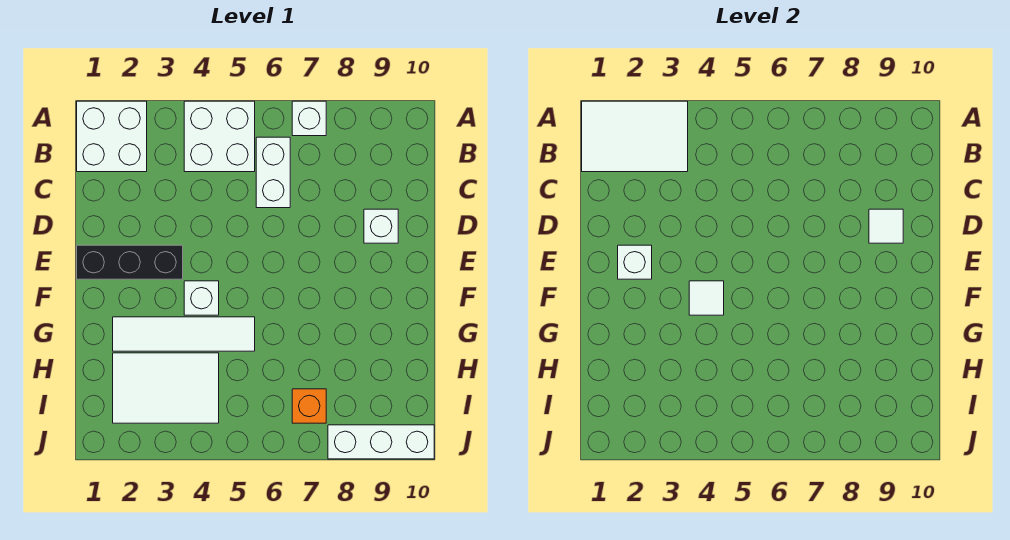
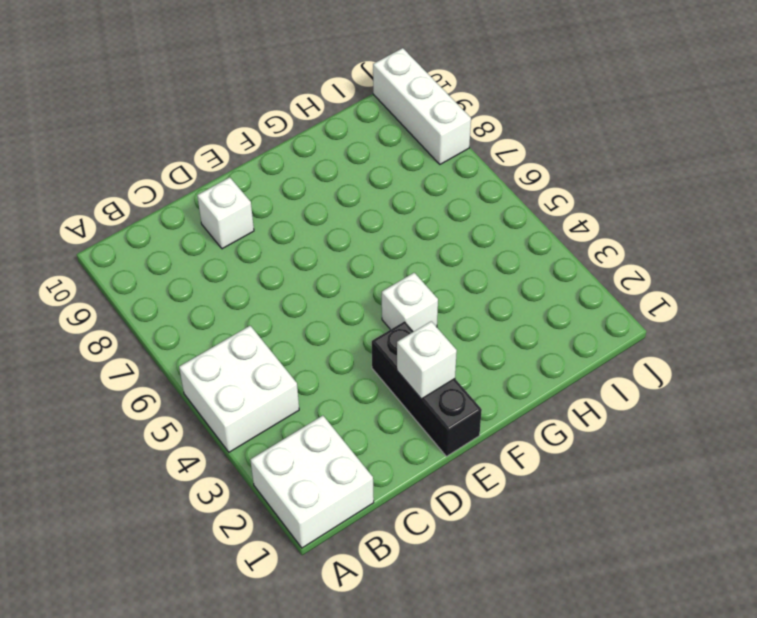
none -> white brick A7 level 1
none -> white brick B6:C6 level 1
none -> white tile G2:G5 level 1

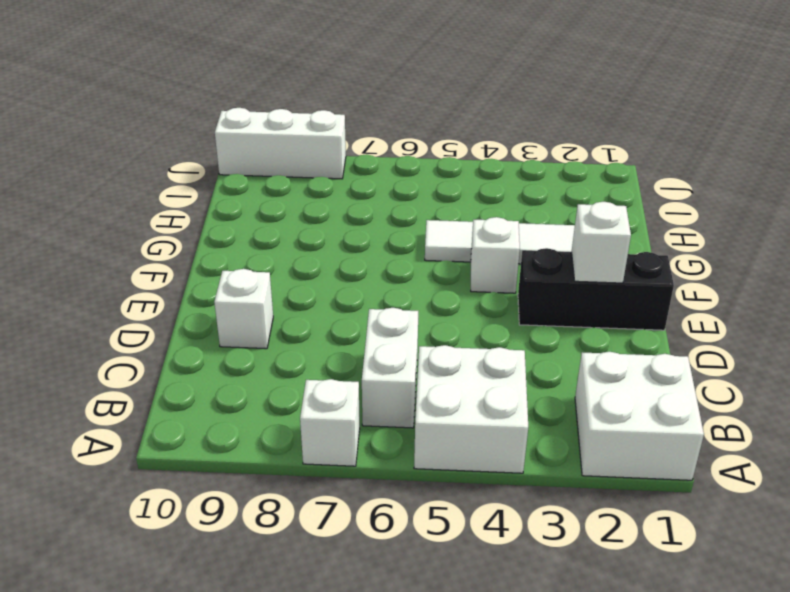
none -> white tile H2:I4 level 1
none -> orange brick I7 level 1
none -> white tile A1:B3 level 2

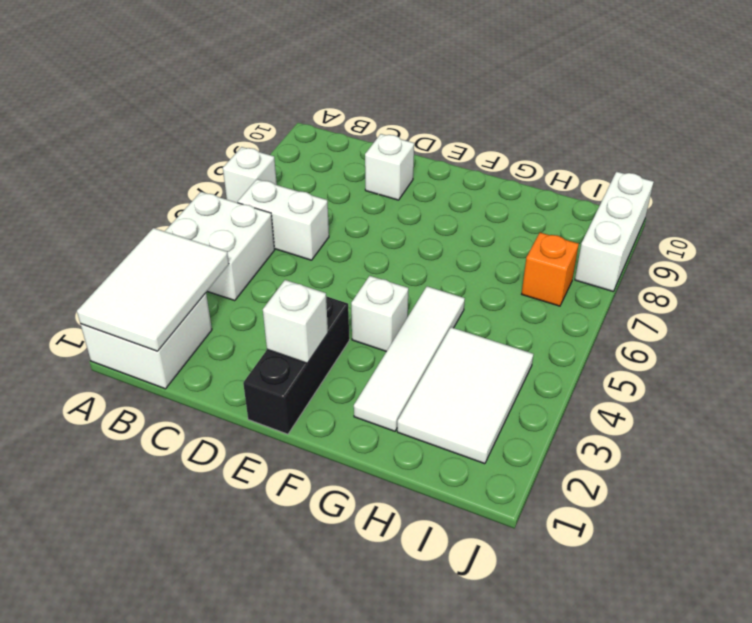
none -> white tile D9 level 2
none -> white tile F4 level 2

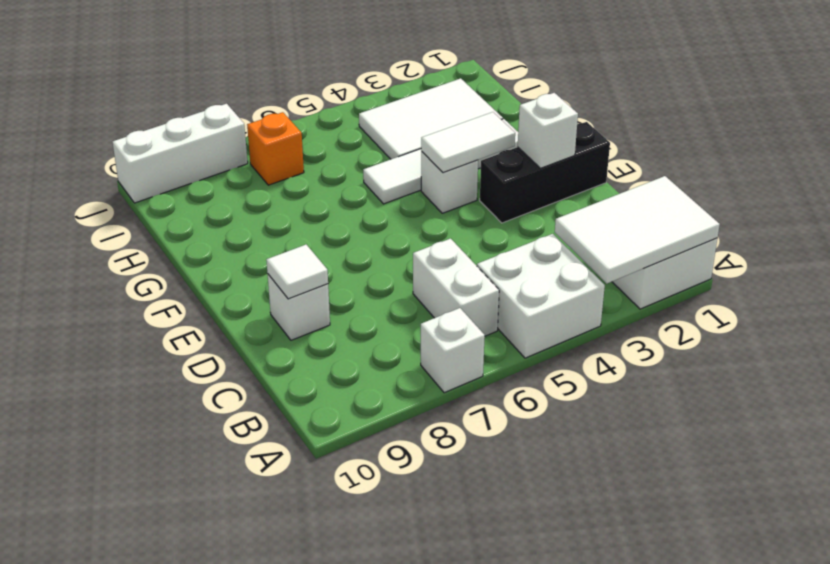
white tile F3:F4 level 2 -> white tile F4 level 2

